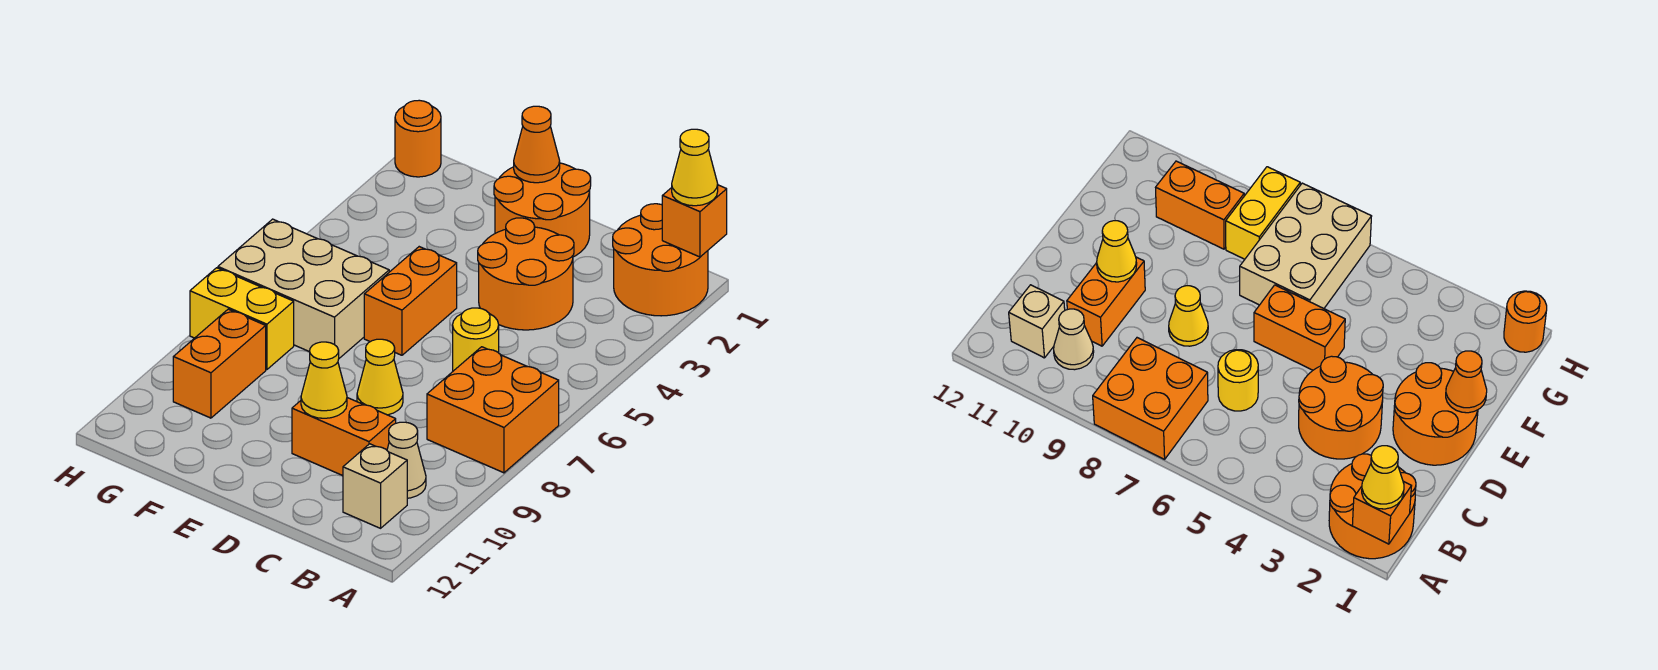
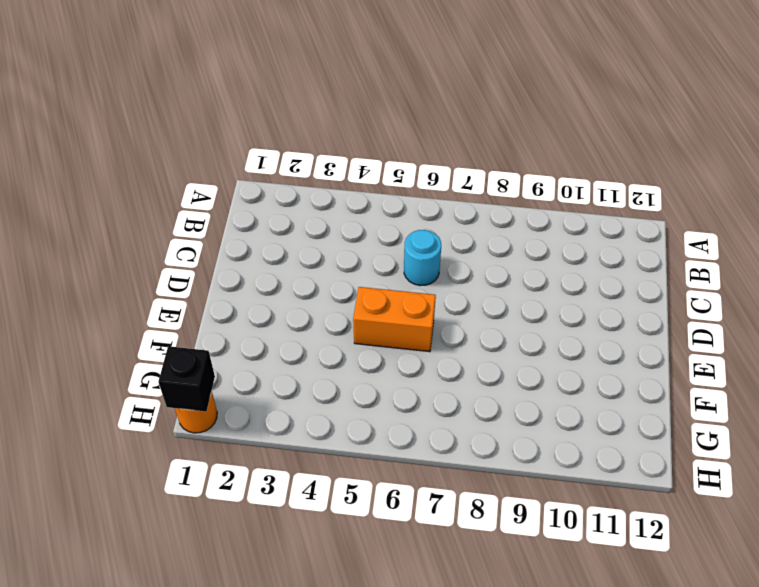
cyan round brick C6 level 1 -> yellow round brick C6 level 1
black brick H1 level 2 -> none
none -> orange round brick A1:B2 level 1
none -> orange brick A7:B8 level 1
none -> tan cone B10 level 1

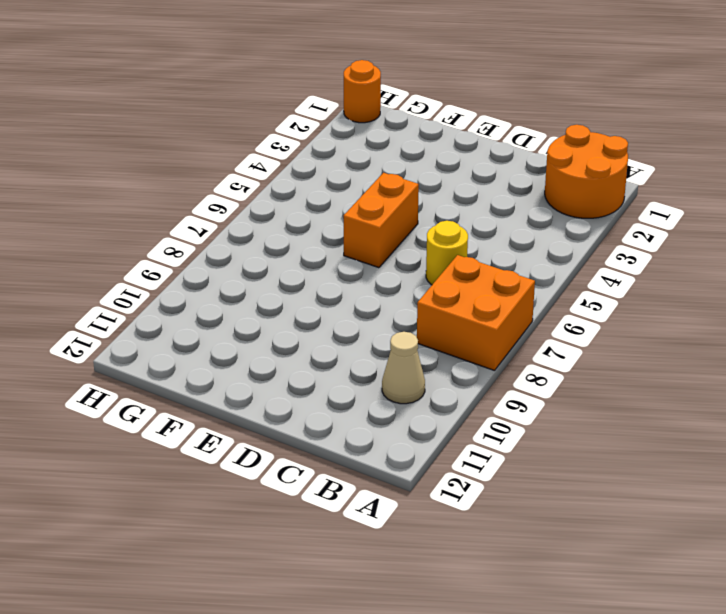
none -> tan brick B11 level 1
none -> orange round brick C3:D4 level 1
none -> orange brick C10:D10 level 1

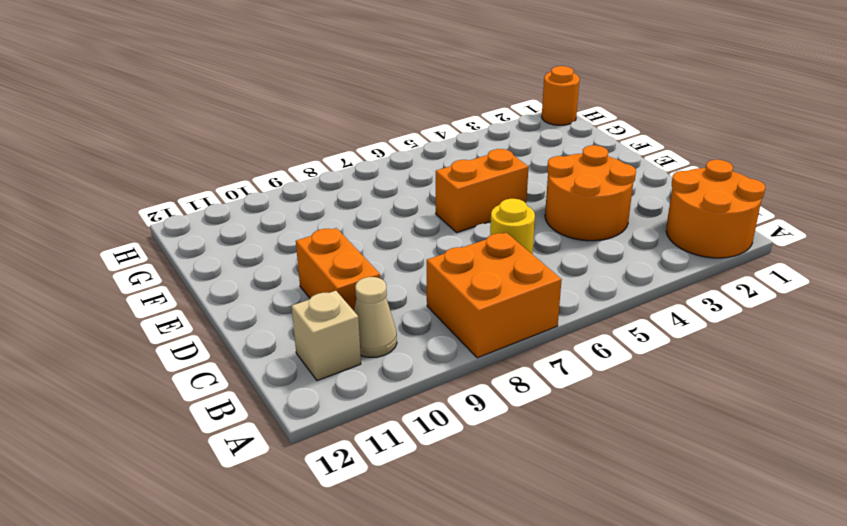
none -> orange round brick D1:E2 level 1
none -> yellow cone D8 level 1
none -> tan brick F6:H7 level 1

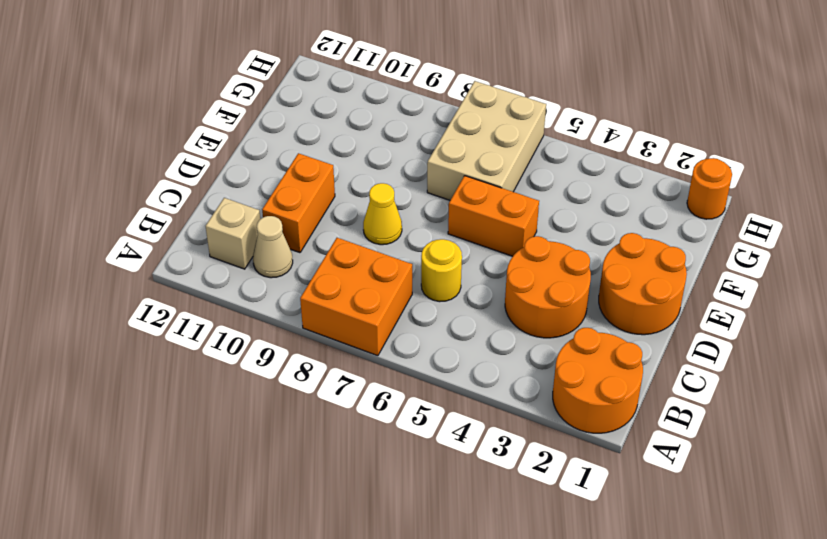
none -> yellow brick G8:H8 level 1
none -> orange brick G9:G10 level 1
none -> orange brick A1 level 2

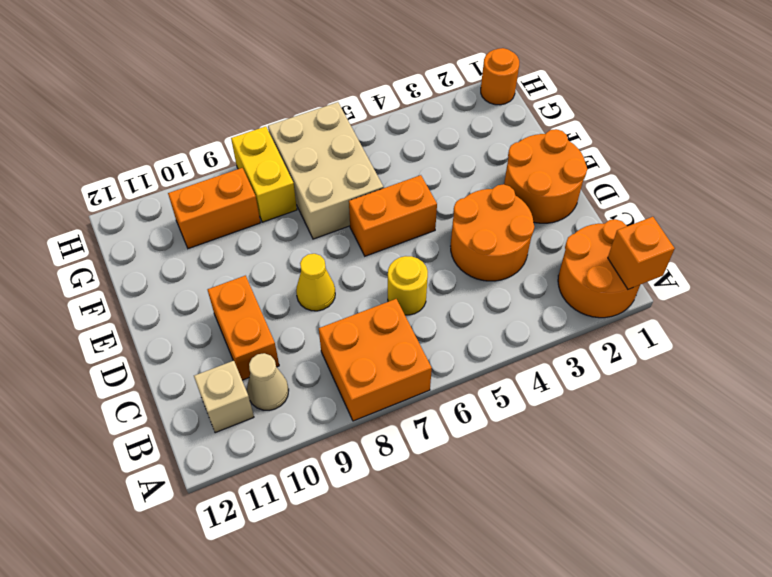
none -> yellow cone D10 level 2
none -> orange cone E1 level 2
none -> yellow cone A1 level 3

